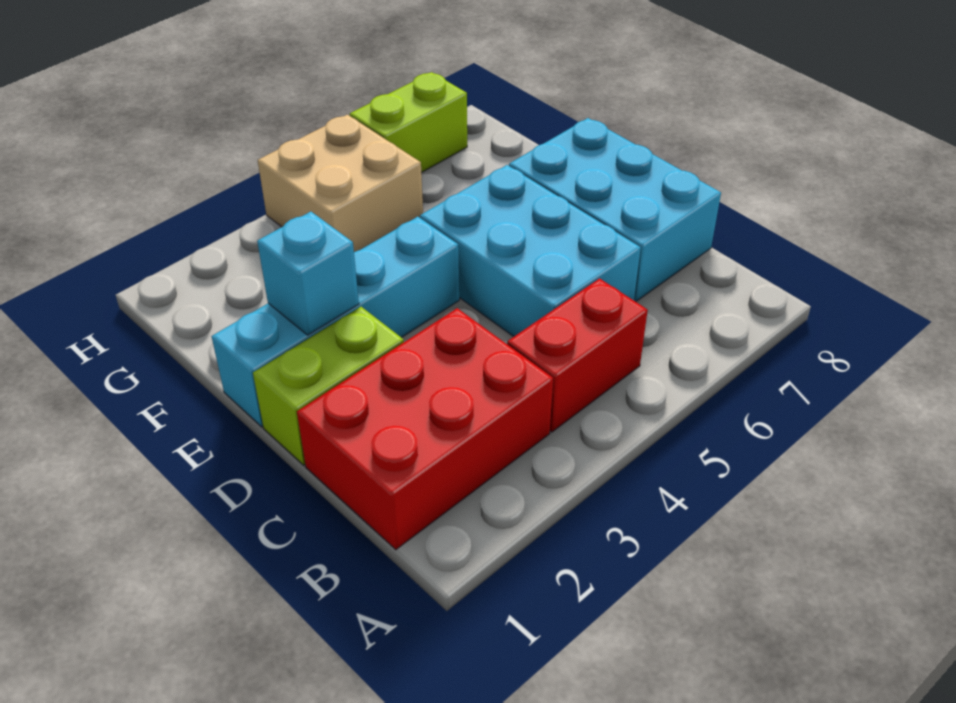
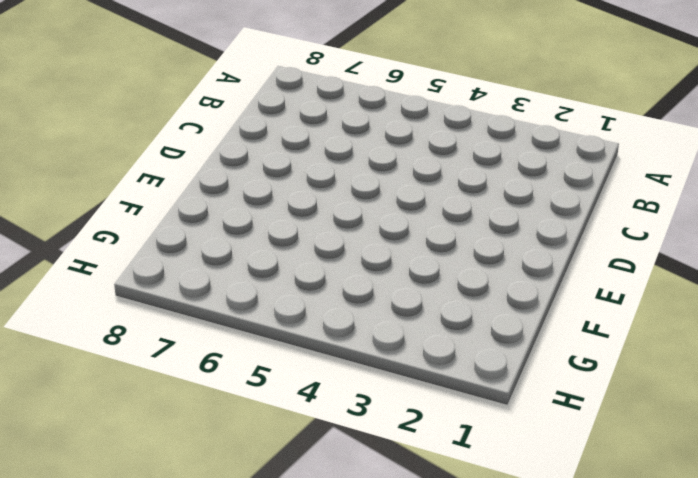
none -> red brick B1:C3 level 1
none -> red brick B4:B5 level 1

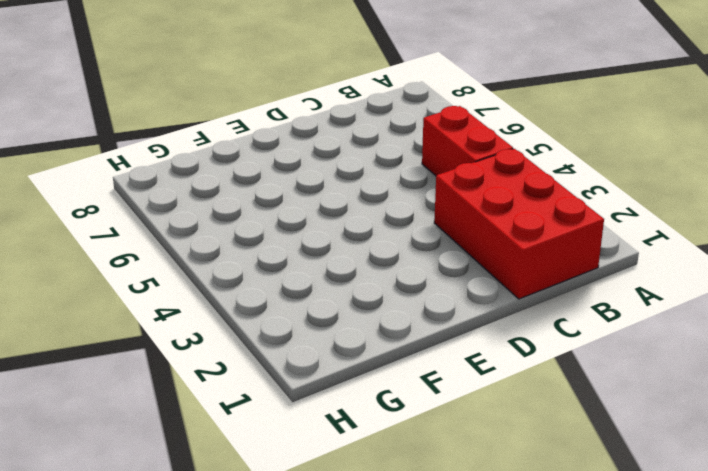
none -> cyan brick C5:E6 level 1
none -> cyan brick C7:E8 level 1

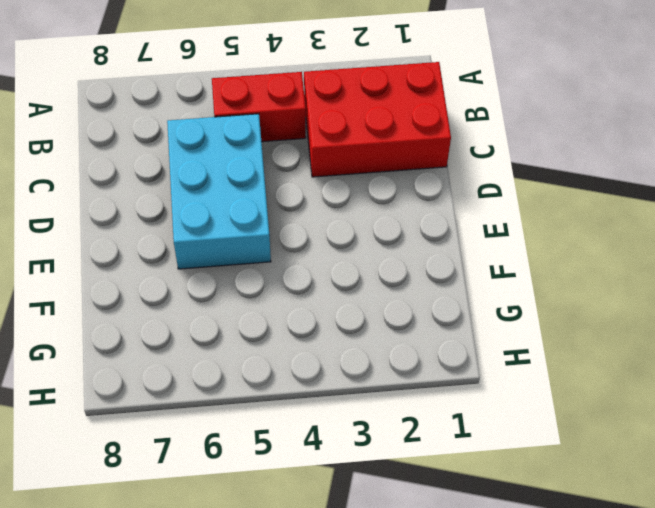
none -> cyan brick C7:E8 level 1
none -> lime brick D1:D2 level 1

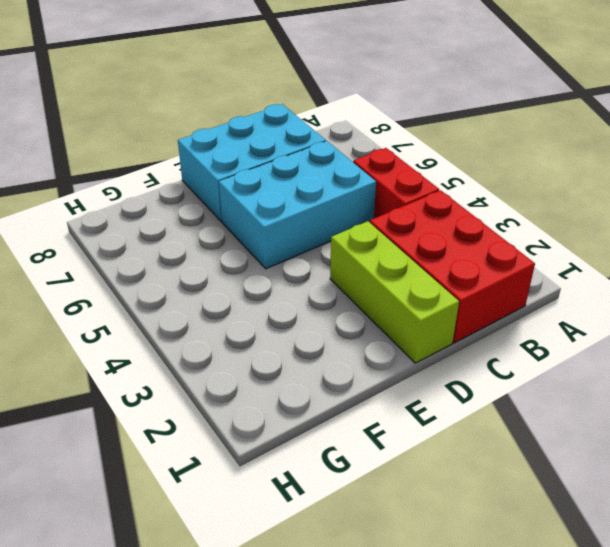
lime brick D1:D3 level 1 -> lime brick D1:D2 level 1
none -> cyan brick E1:E4 level 1
none -> tan brick G4:H5 level 1

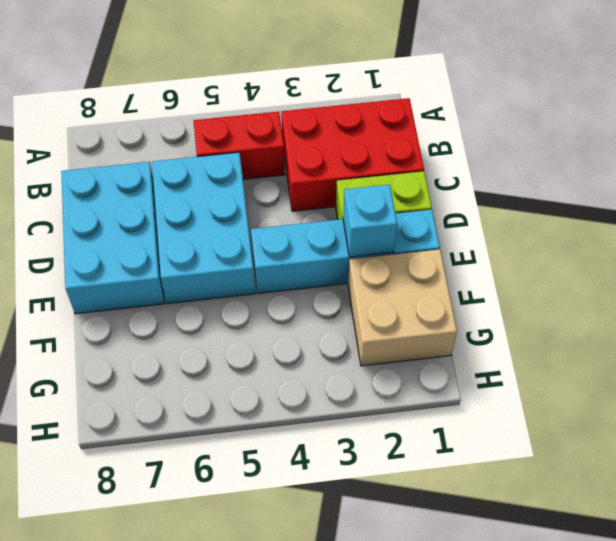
tan brick F1:G2 level 1 -> tan brick G4:H5 level 1
none -> lime brick H6:H7 level 1

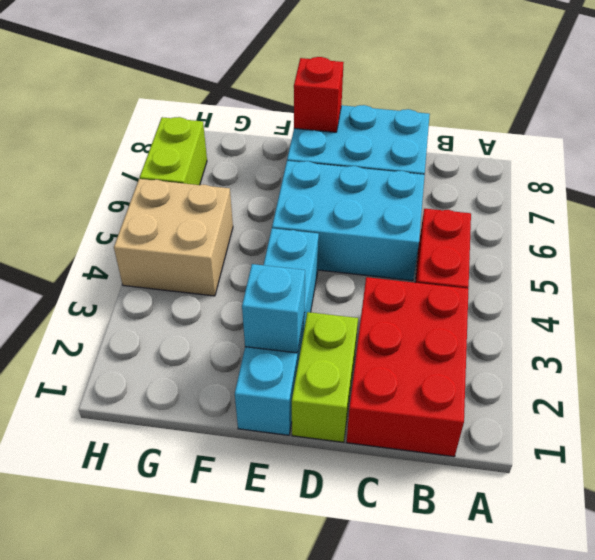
red brick E8 level 2 -> none

